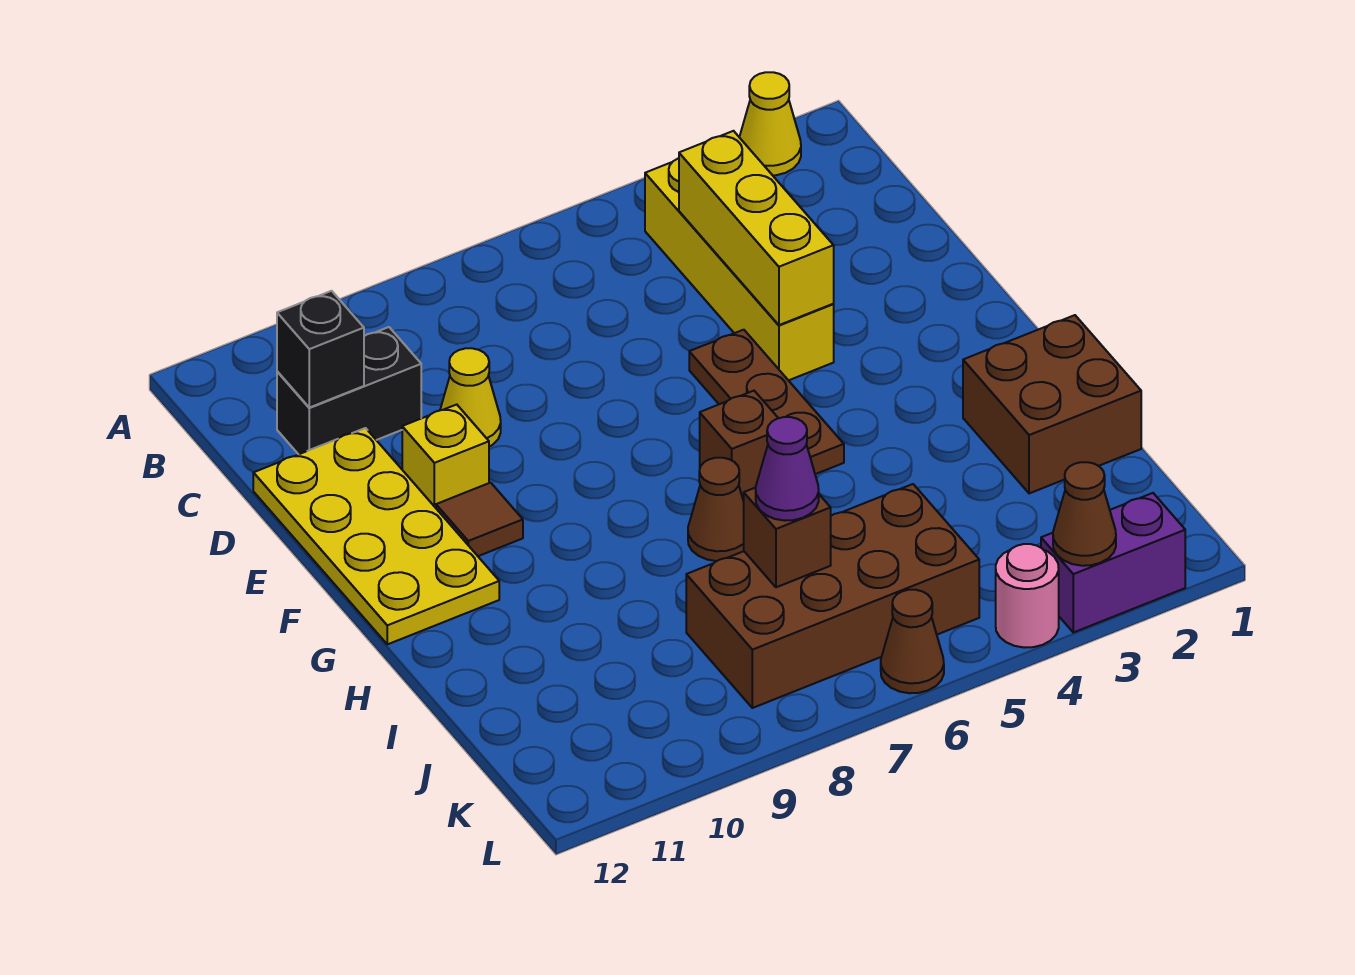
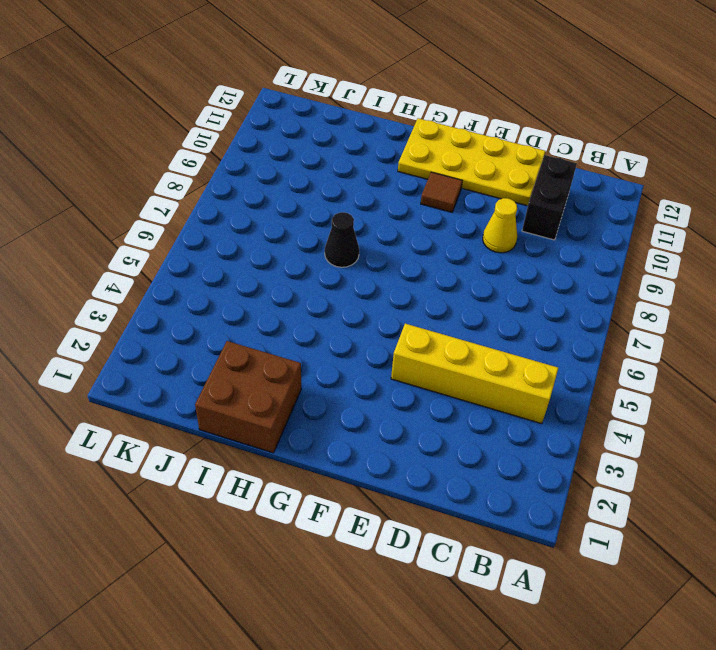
black cone H7 level 1 -> brown cone H7 level 1
none -> yellow cone A2 level 1
none -> brown plate E5:G5 level 1
none -> yellow brick E10 level 1

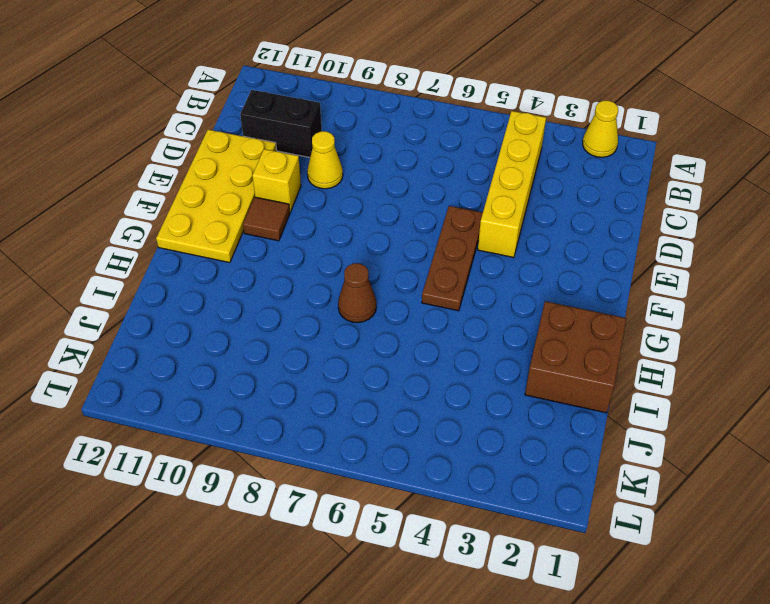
none -> brown brick G6 level 1
none -> brown brick J5:K8 level 1
none -> purple brick L2:L3 level 1

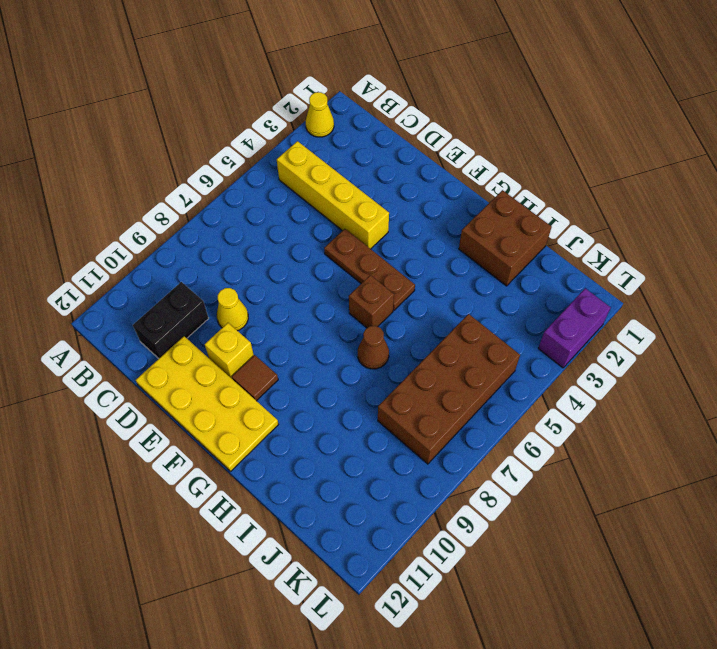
none -> pink round brick L4 level 1
none -> brown cone L6 level 1
none -> yellow brick C4:E4 level 2

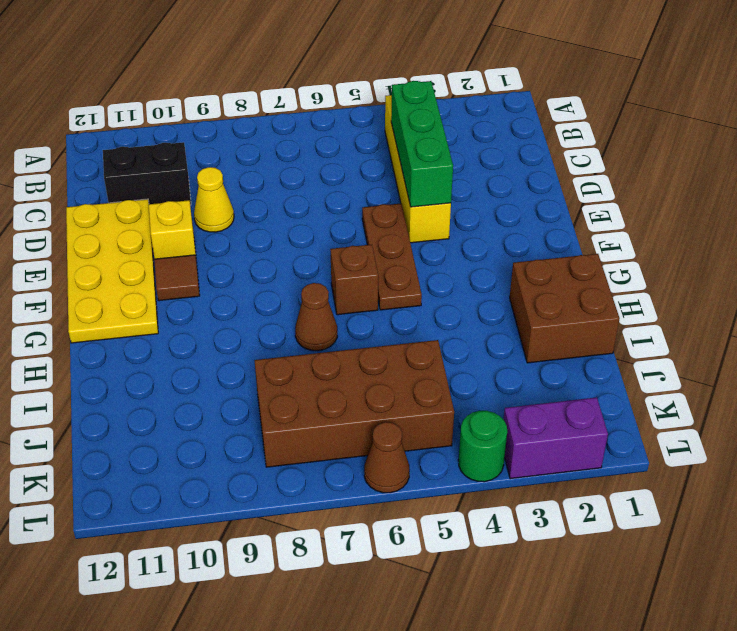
green brick C4:E4 level 2 -> yellow brick C4:E4 level 2
green round brick L4 level 1 -> pink round brick L4 level 1
none -> yellow cone A2 level 1
none -> black brick C11 level 2
none -> brown brick J7 level 2

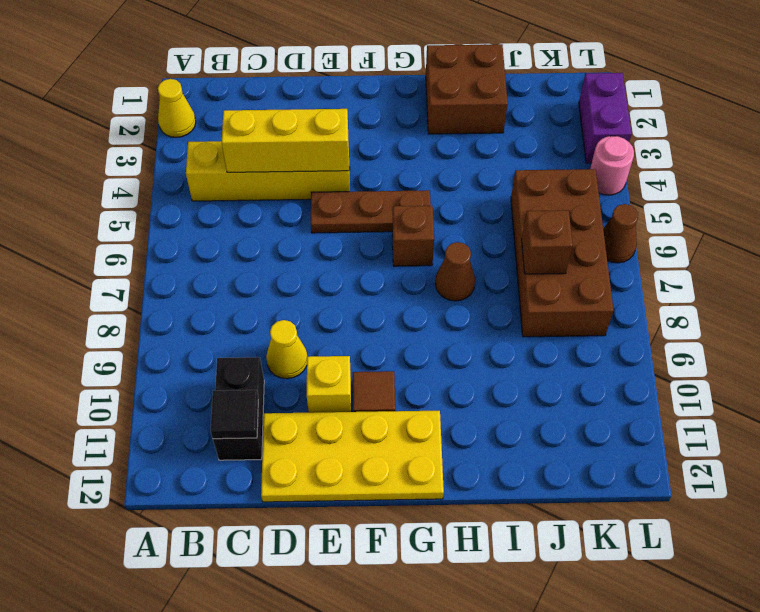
black tile C11 level 2 -> black brick C11 level 2
none -> brown cone L3 level 2
none -> purple cone J7 level 3

